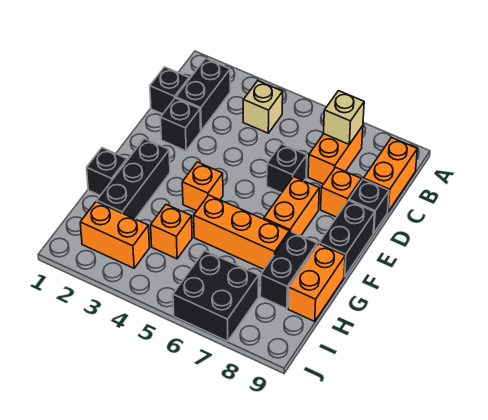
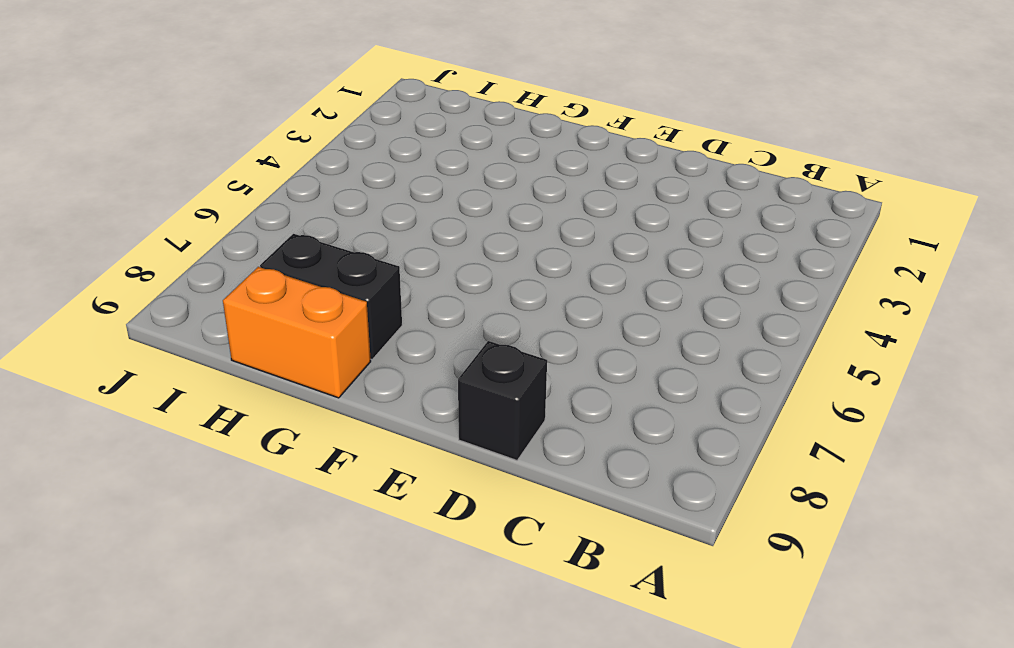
none -> black brick B2:C2 level 1
none -> tan brick B4 level 1
none -> orange brick B7:C7 level 1

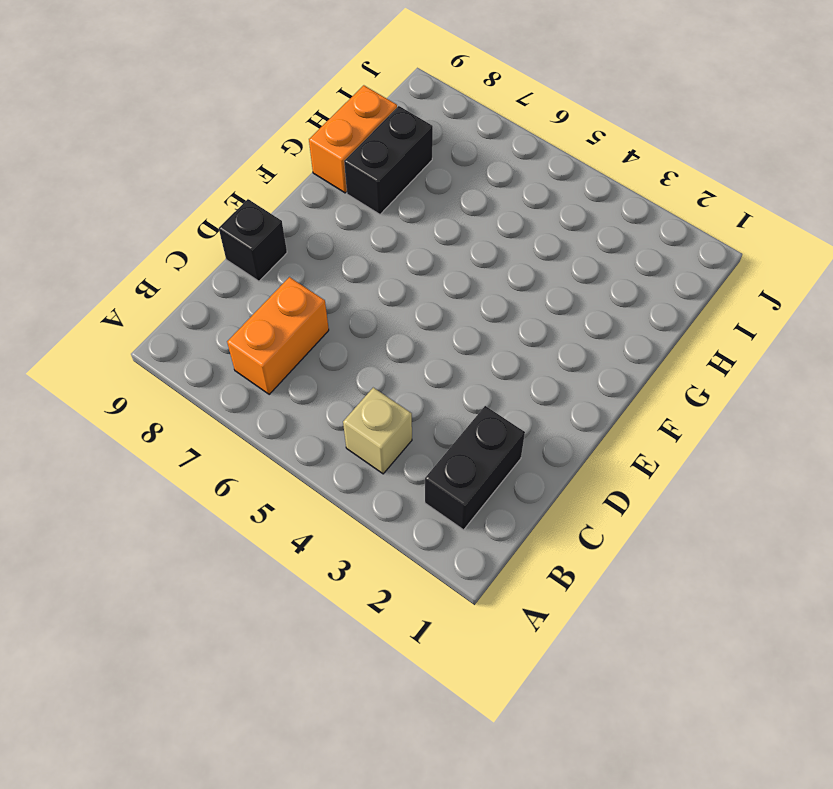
none -> orange brick B9:C9 level 1
none -> black brick C1 level 1
none -> black brick D2 level 1

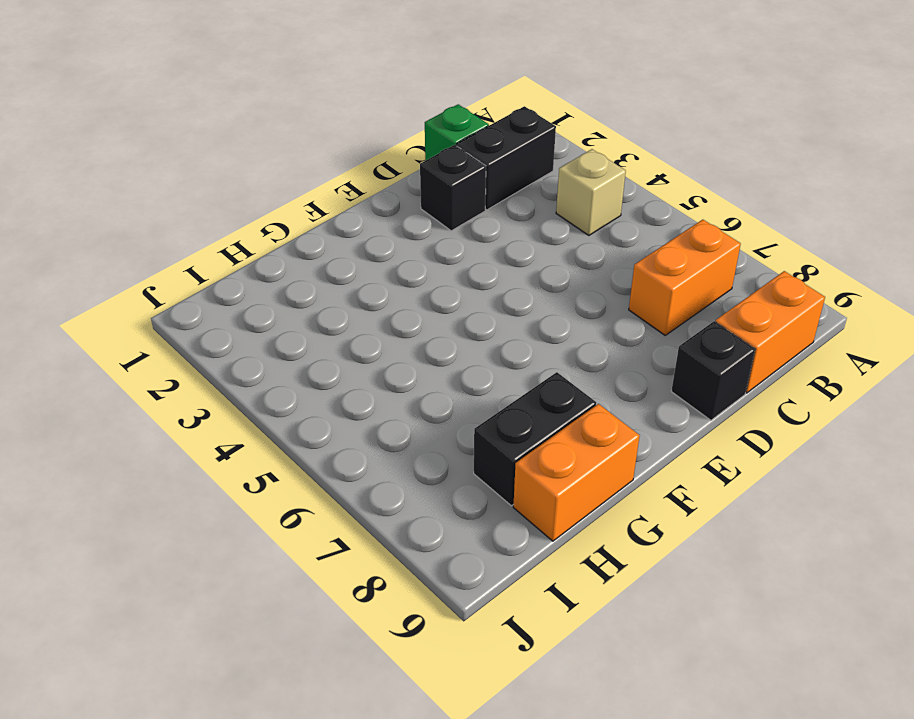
green brick C1 level 1 -> black brick C1 level 1
none -> black brick D6 level 1
none -> orange brick D8 level 1
none -> orange brick E7:F7 level 1

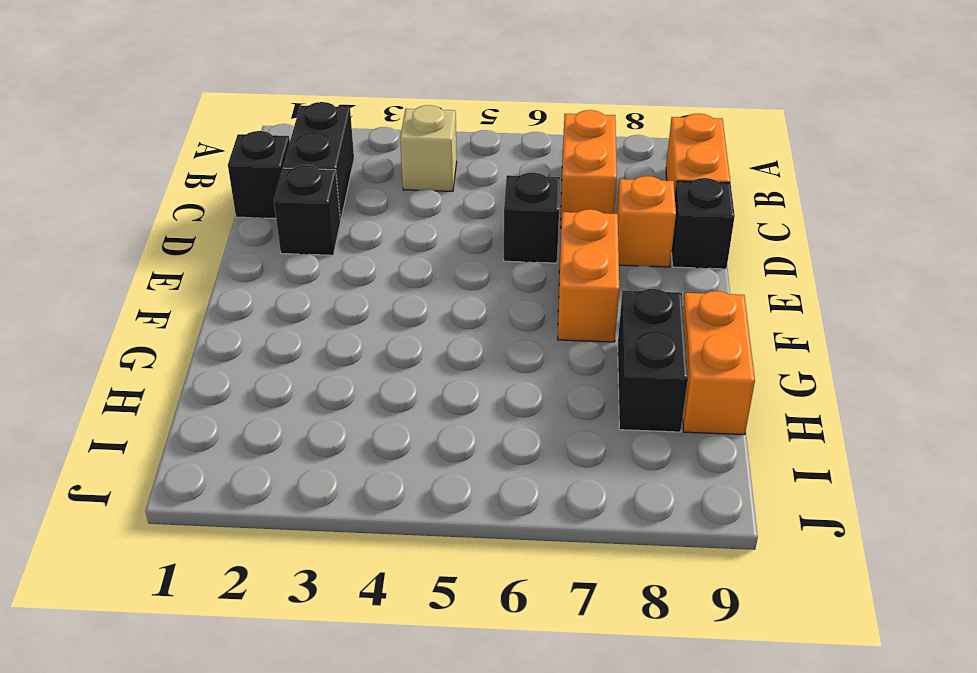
none -> black brick E9:F9 level 1
none -> black brick F2:H2 level 1
none -> orange brick F4 level 1

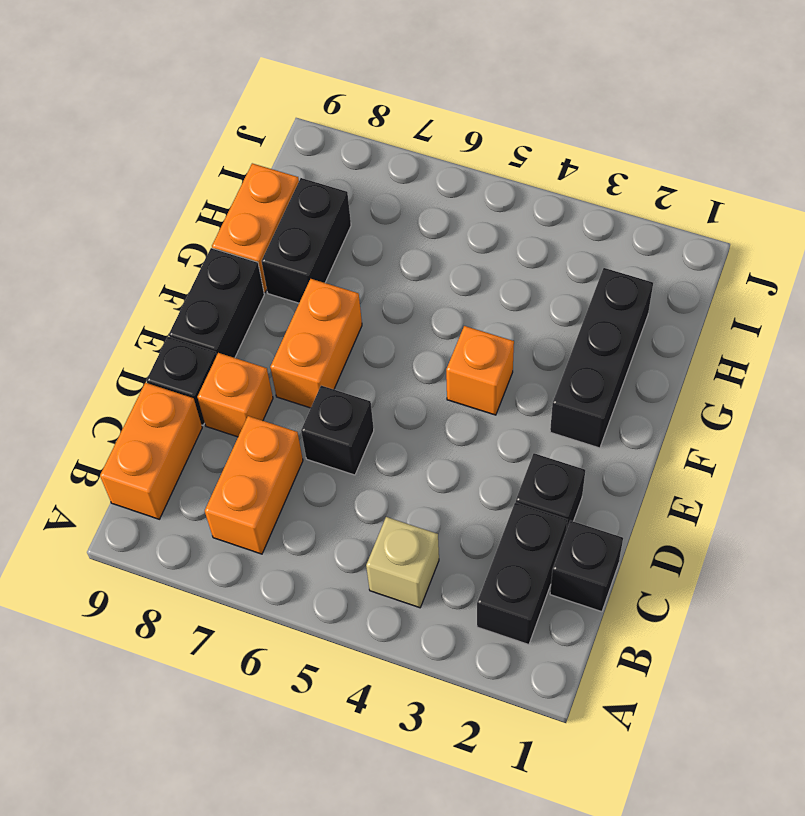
none -> black brick G1 level 1
none -> orange brick G5:G7 level 1
none -> orange brick H4 level 1

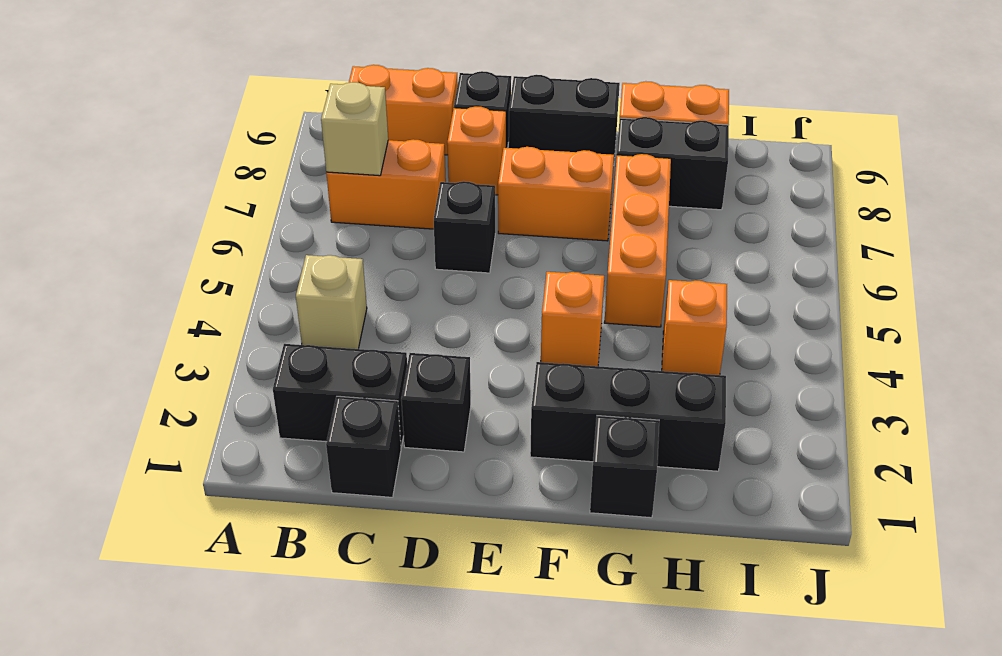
none -> orange brick I2:I3 level 1
none -> black brick I6:J7 level 1

